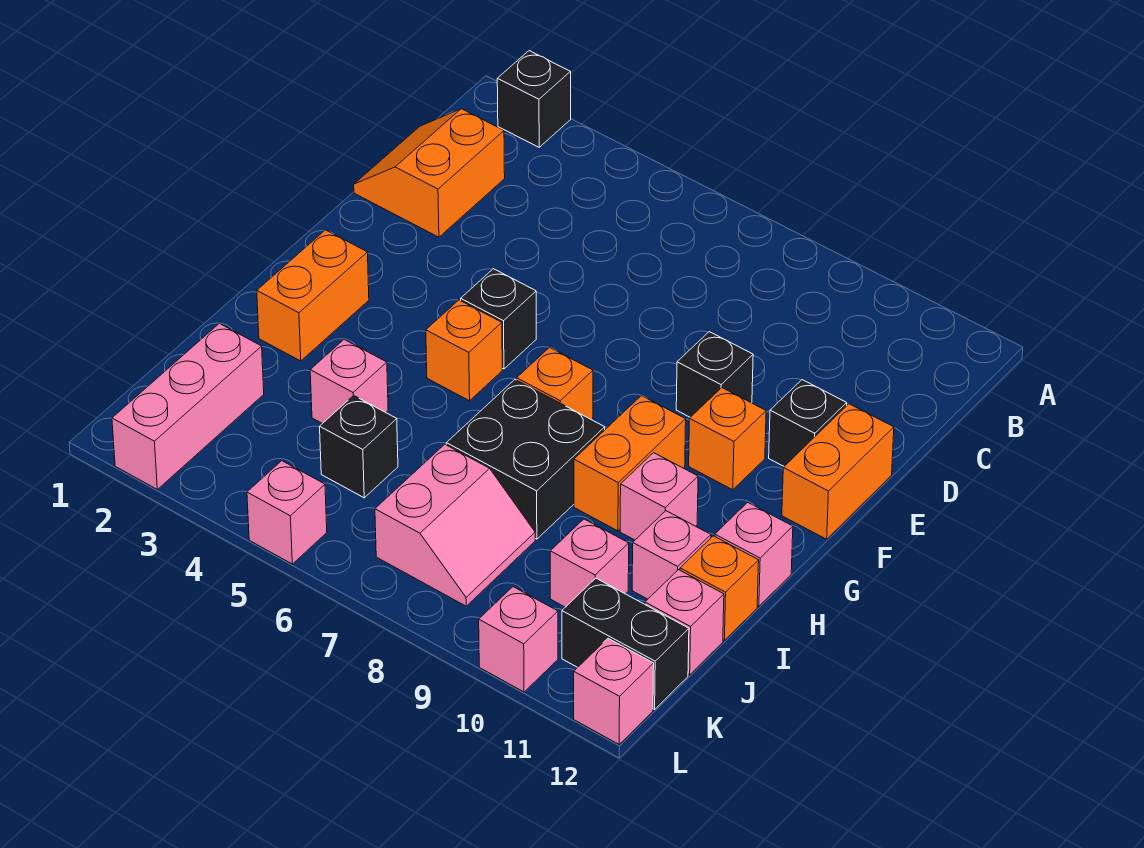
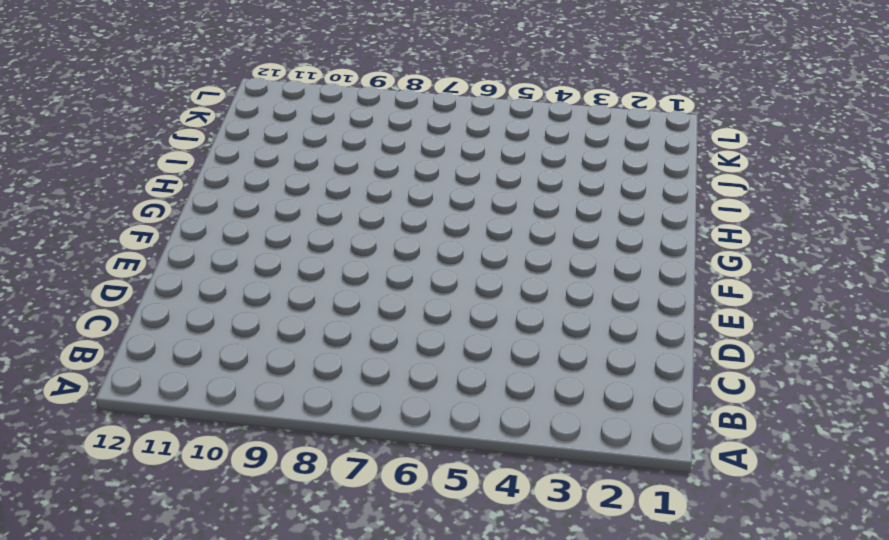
none -> black brick A2 level 1
none -> orange slope C1:D2 level 1 top 2
none -> black brick E9 level 1

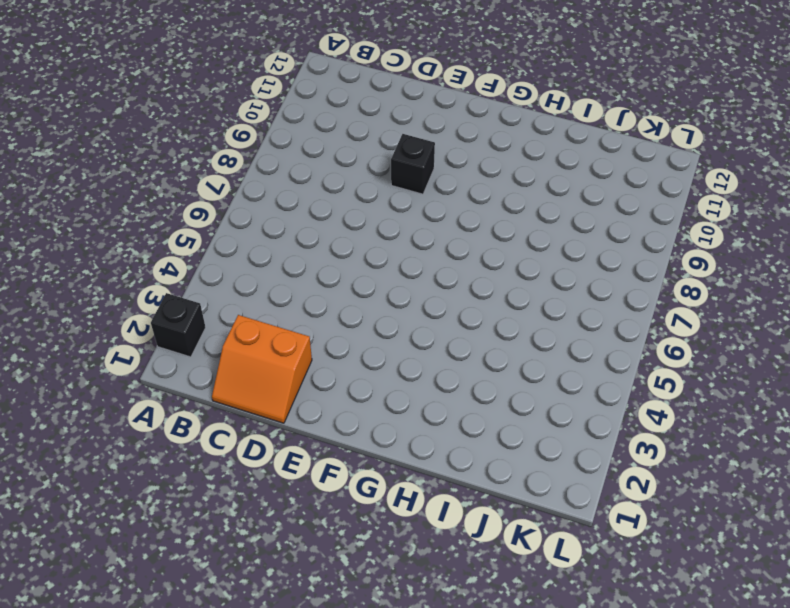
none -> black brick E11 level 1
none -> orange brick E12:F12 level 1
none -> black brick F5 level 1

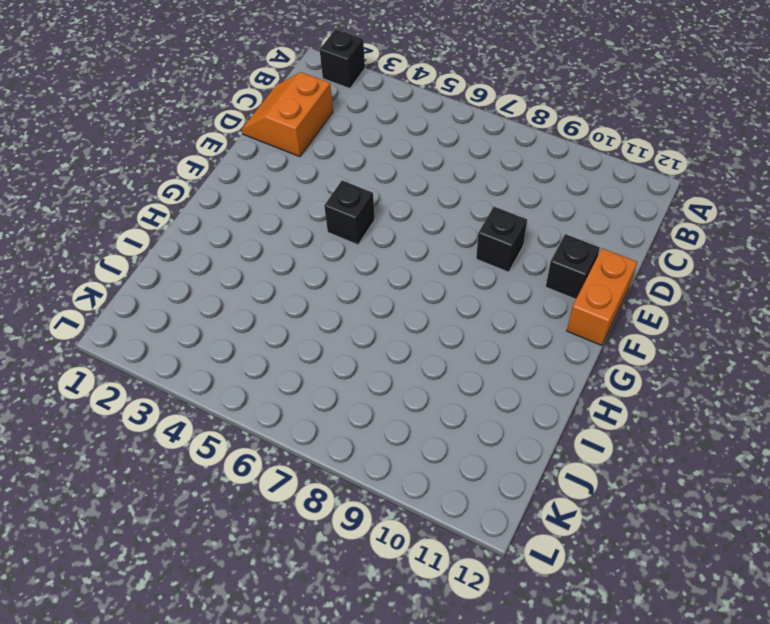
none -> orange brick F10 level 1
none -> orange brick G2:H2 level 1
none -> orange brick G5 level 1

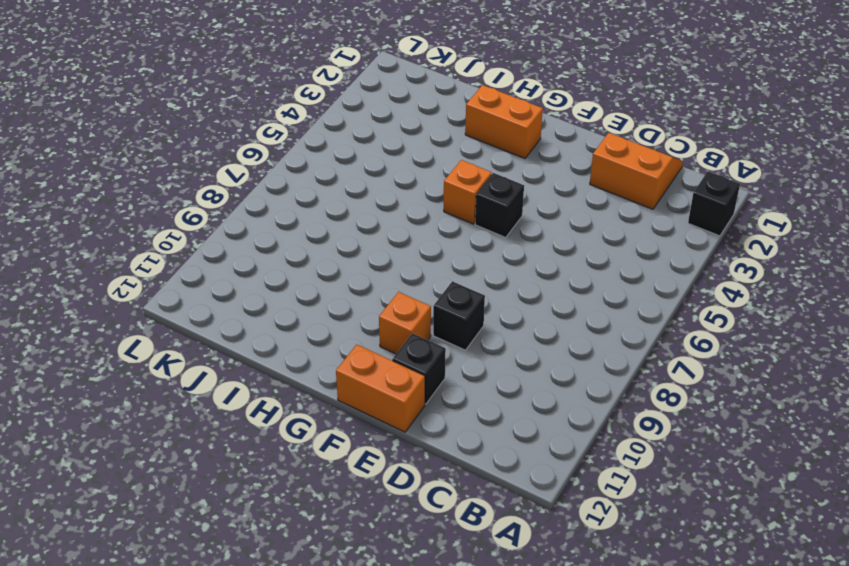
none -> orange brick G7 level 1
none -> orange brick G9:H9 level 1
none -> black brick H7:I8 level 1

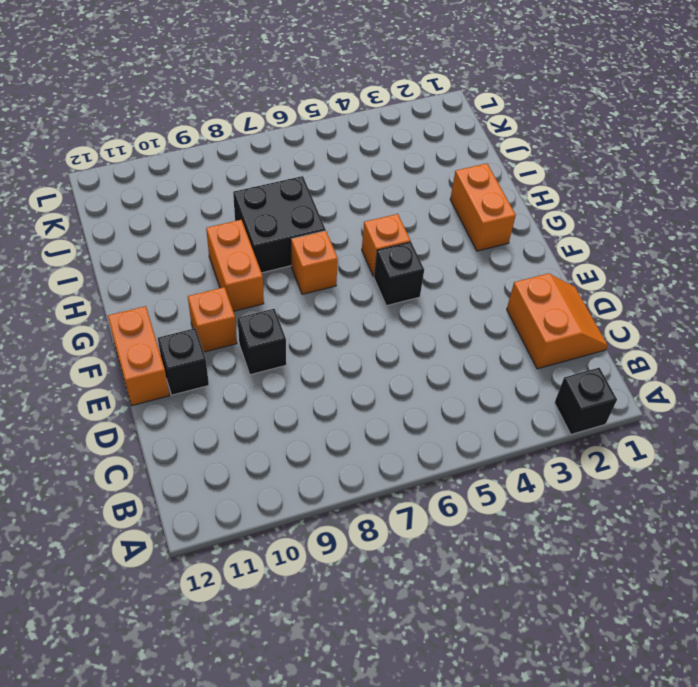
none -> pink brick H10 level 1
none -> pink brick H12 level 1
none -> pink brick I4 level 1

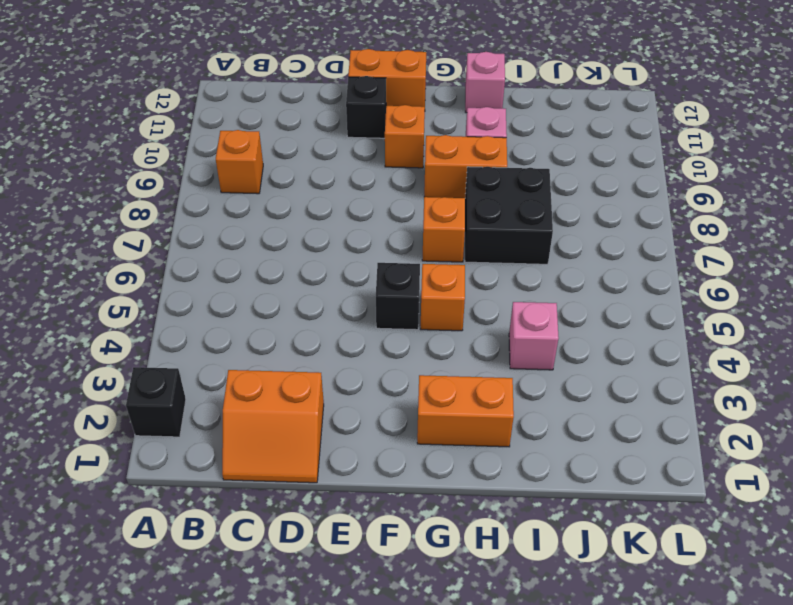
orange brick B9 level 1 -> orange brick I12 level 1
none -> black brick E9 level 1
none -> pink brick I11 level 1
none -> pink brick J2:L2 level 1

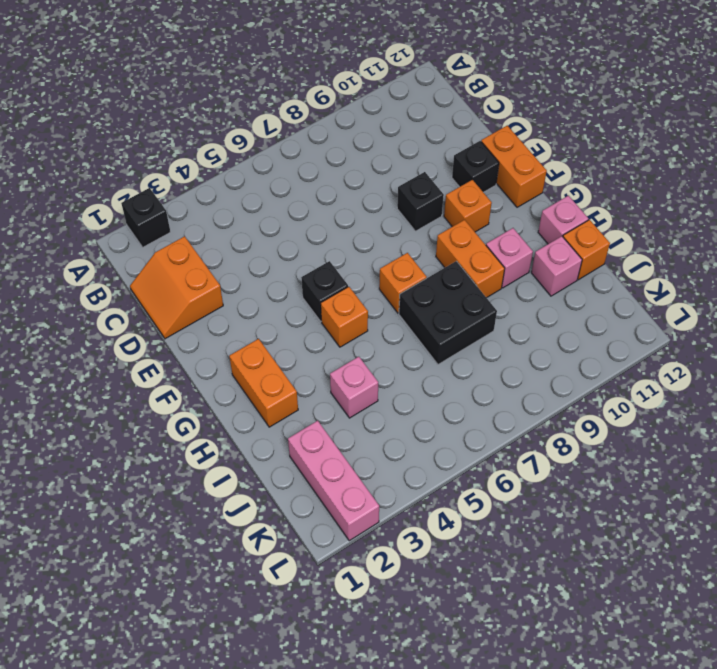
none -> black brick J5 level 1
none -> pink slope J7:K8 level 1 top 7
none -> pink brick J10 level 1

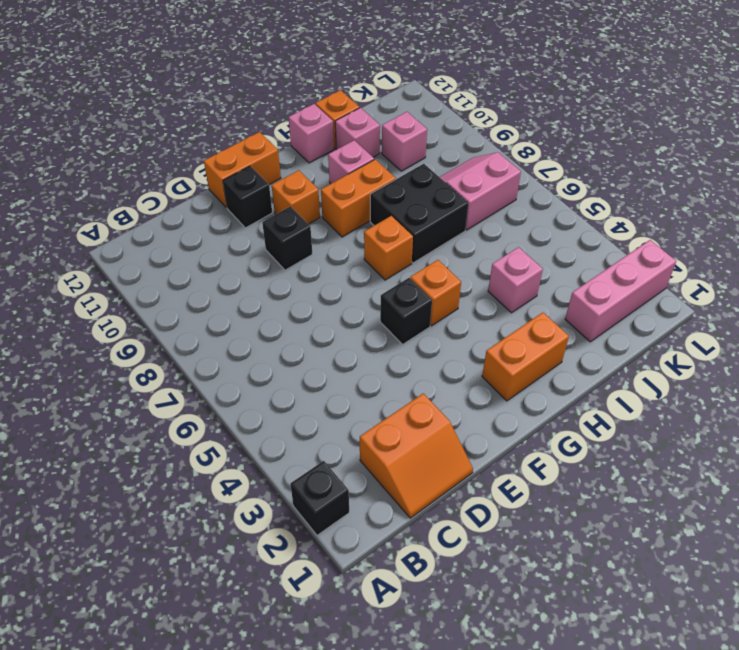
none -> black brick J5 level 1
none -> pink brick J12 level 1
none -> black brick K11:K12 level 1

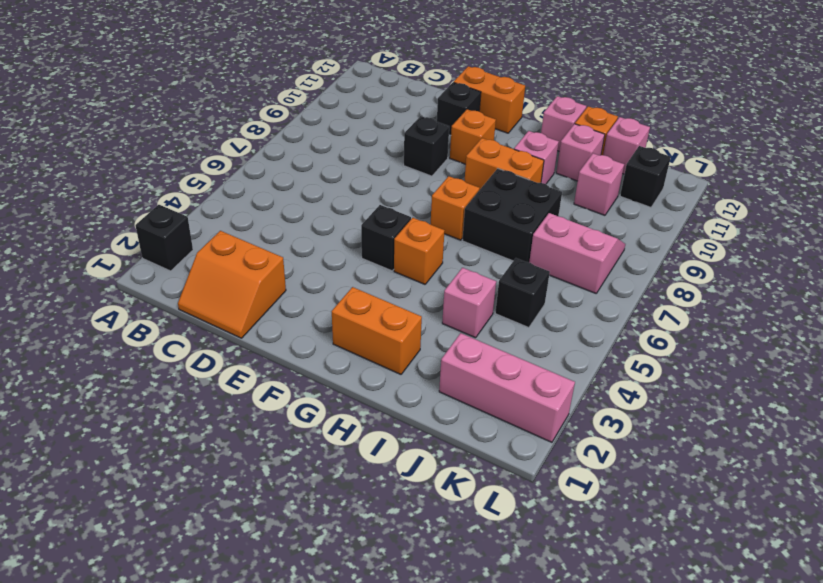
black brick K11 level 1 -> black brick K11:K12 level 1
none -> pink brick L5 level 1
none -> pink brick L10 level 1
none -> pink brick L12 level 1

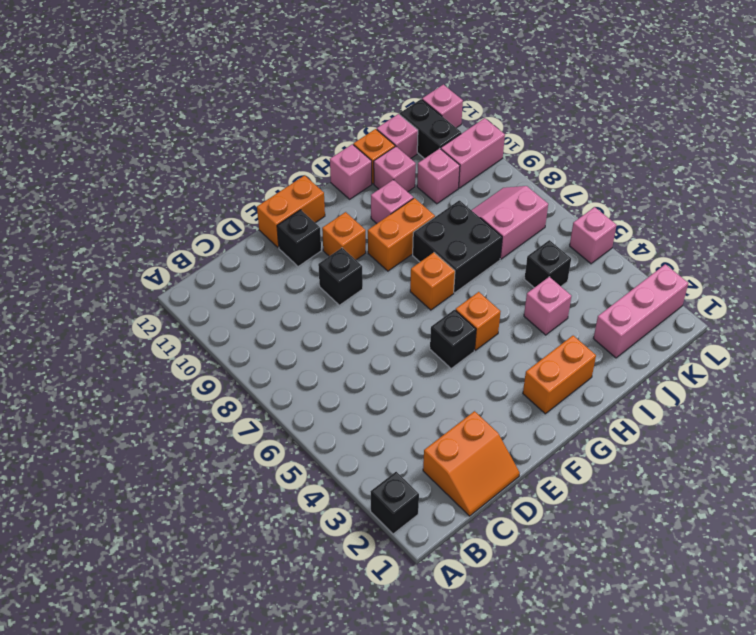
pink brick K10:L10 level 1 -> pink brick L10 level 1

